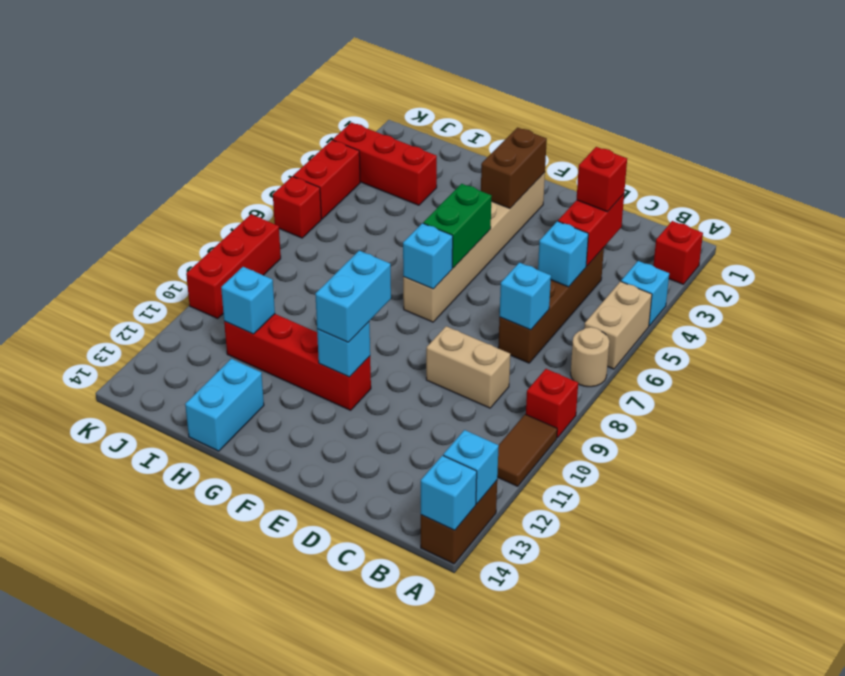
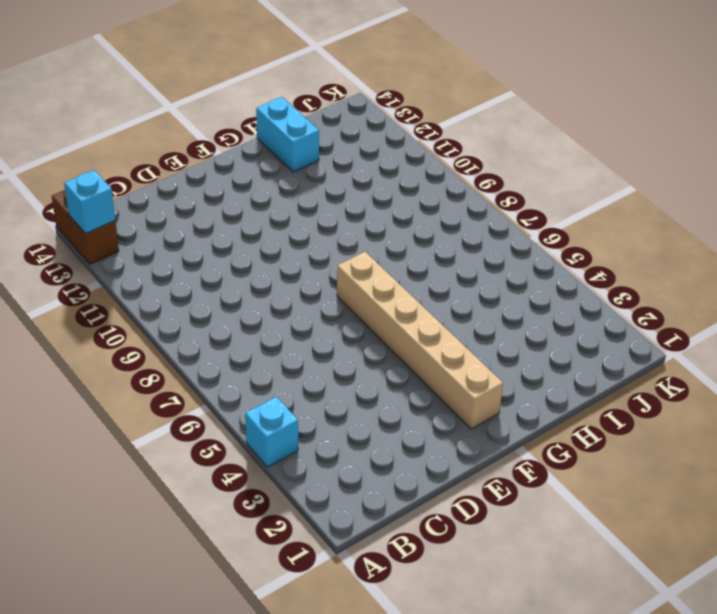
none -> red brick A2 level 1
none -> tan brick A5:A6 level 1
none -> tan round brick A7 level 1

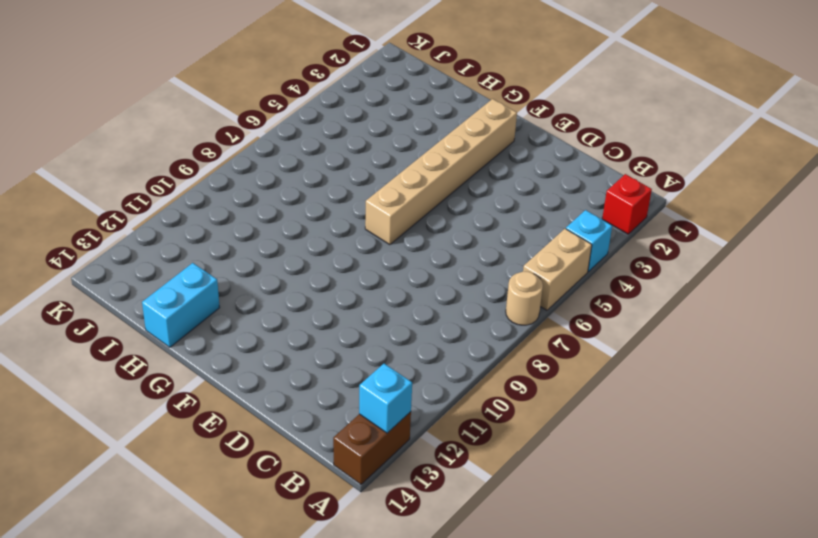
none -> red brick A9 level 1
none -> brown tile A10:A11 level 1
none -> brown brick C4:C7 level 1

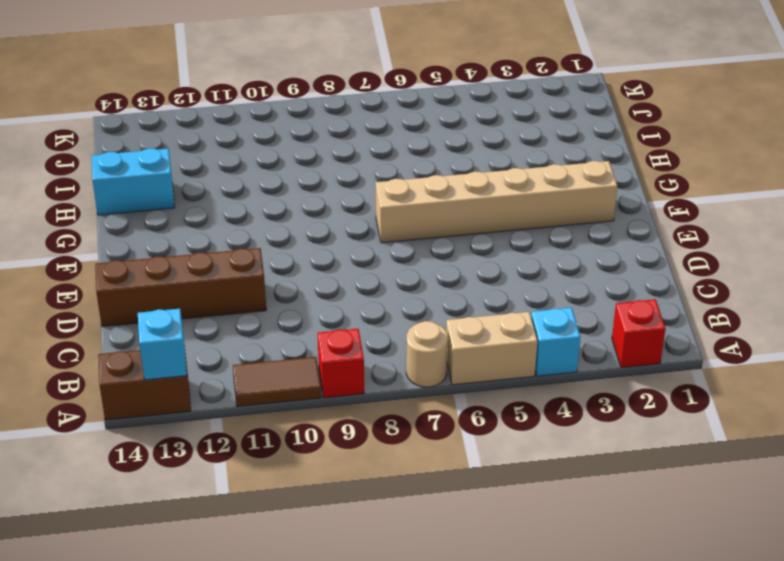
brown brick D11:D14 level 1 -> brown brick C4:C7 level 1
none -> tan brick C9:D9 level 1
none -> red brick F11:I11 level 1
none -> red brick I3:K3 level 1

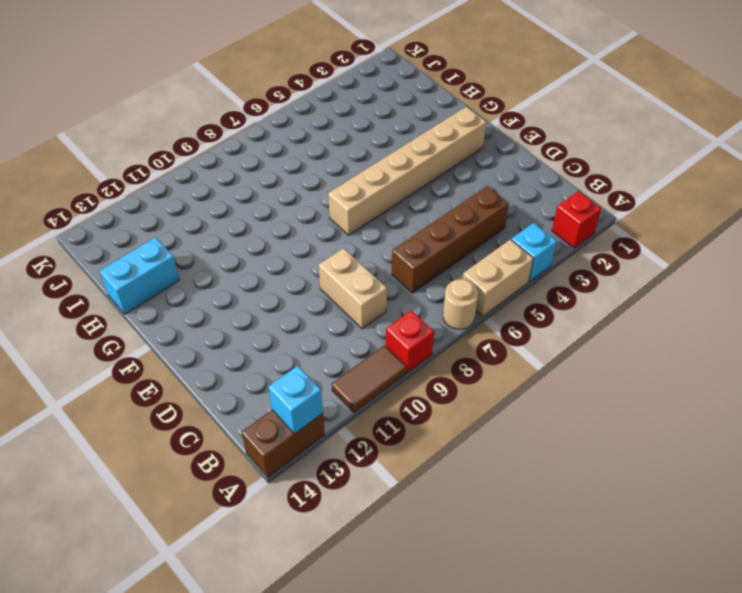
none -> red brick F11:I11 level 1
none -> red brick I3:K3 level 1
none -> red brick K4:K5 level 1

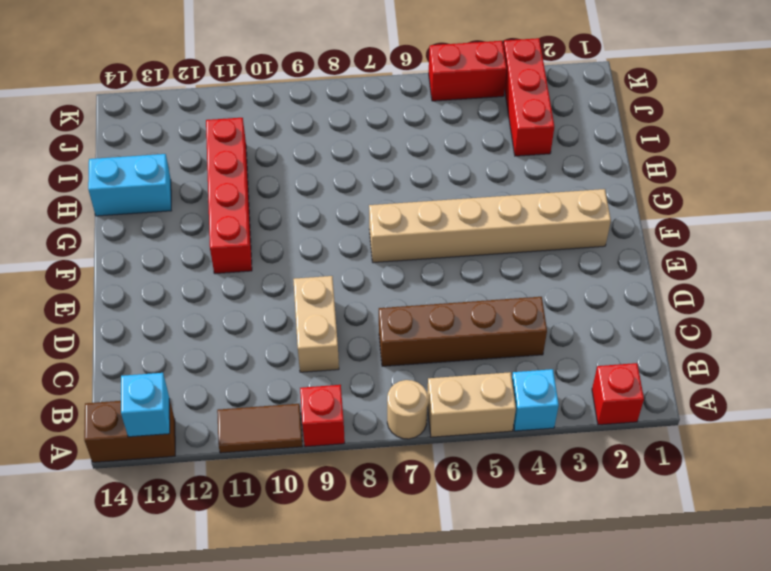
none -> red brick K6 level 1
none -> red brick K8:K10 level 1
none -> cyan brick A14 level 2

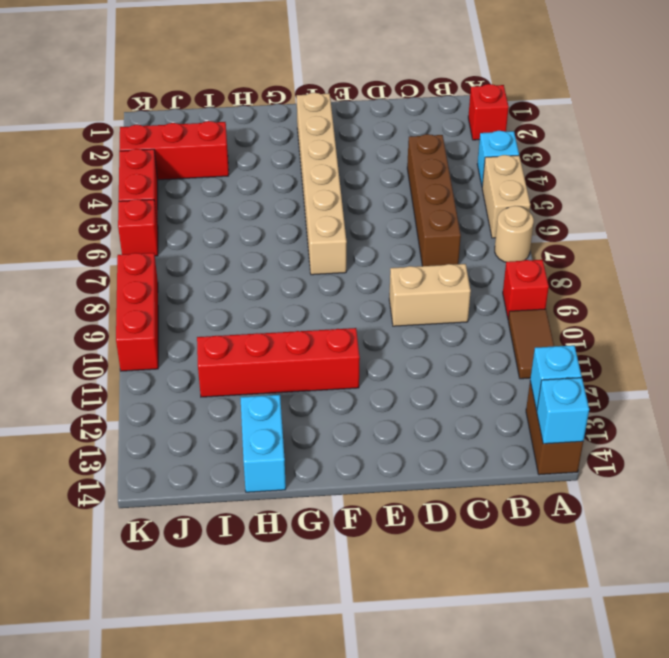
none -> red brick C3:C4 level 2
none -> cyan brick C5 level 2
none -> cyan brick C7 level 2

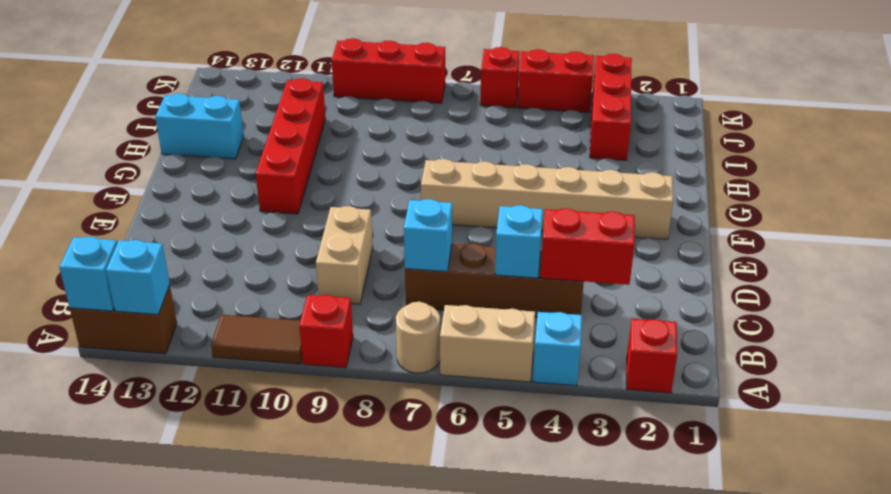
none -> brown brick F2:F3 level 2
none -> green brick F5:F6 level 2
none -> cyan brick F7 level 2

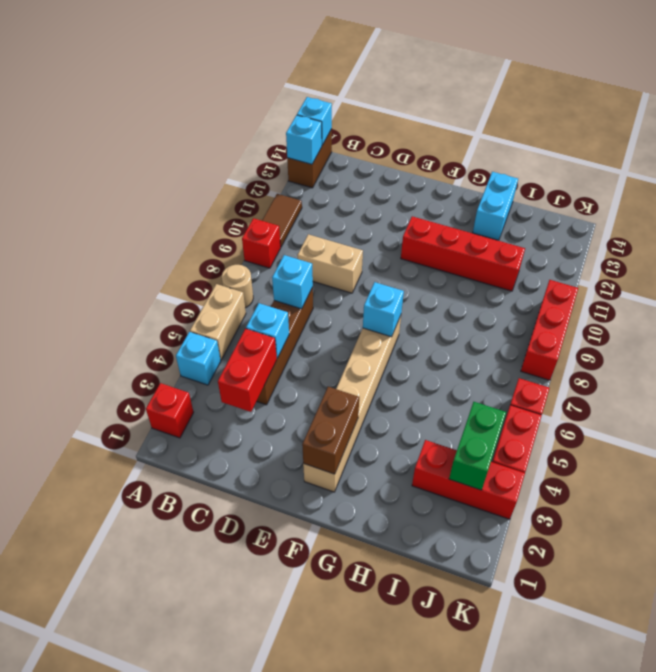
green brick J3:J4 level 2 -> green brick F5:F6 level 2
none -> cyan brick F11 level 2
none -> cyan brick I11 level 2
none -> red brick C3 level 3

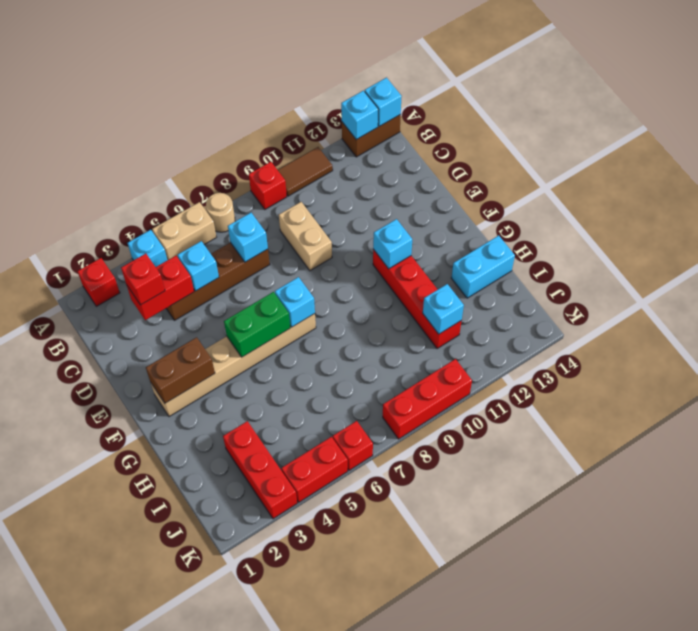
none -> cyan brick F10:F11 level 3

